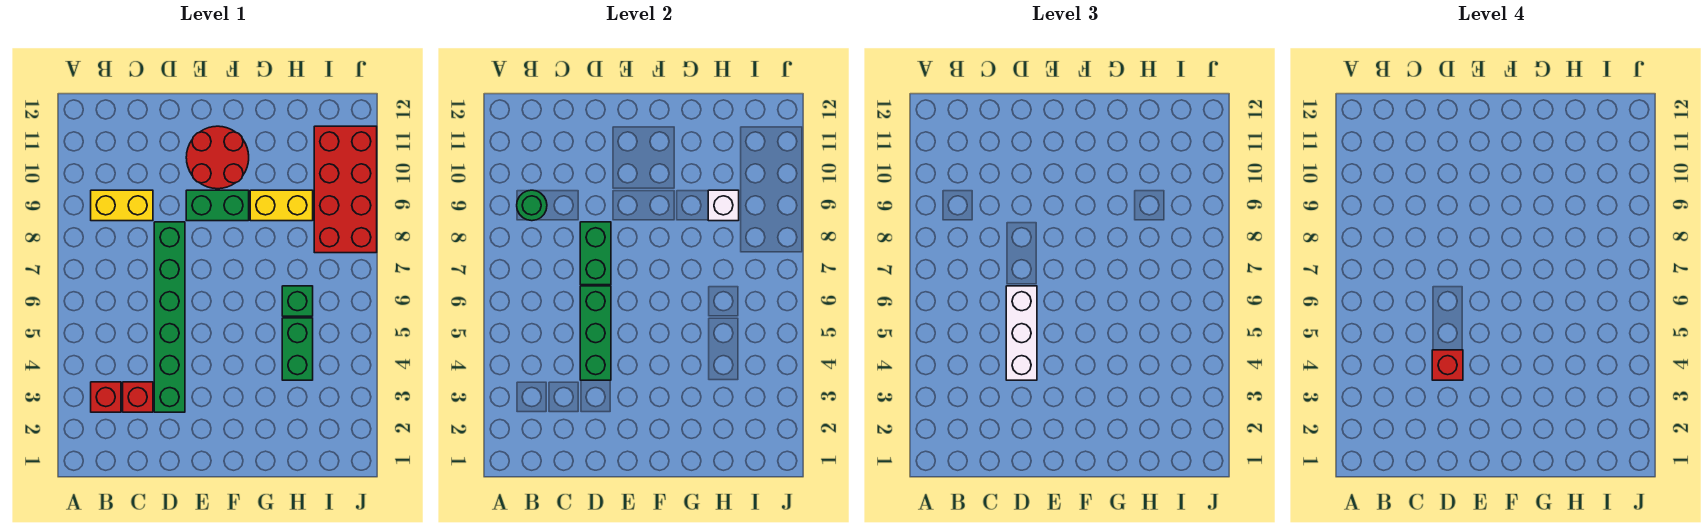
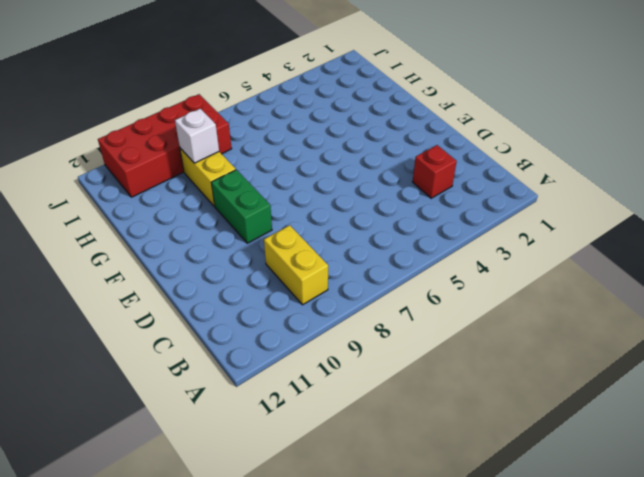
none -> red brick B3 level 1
none -> green brick D3:D8 level 1
none -> red round brick E10:F11 level 1

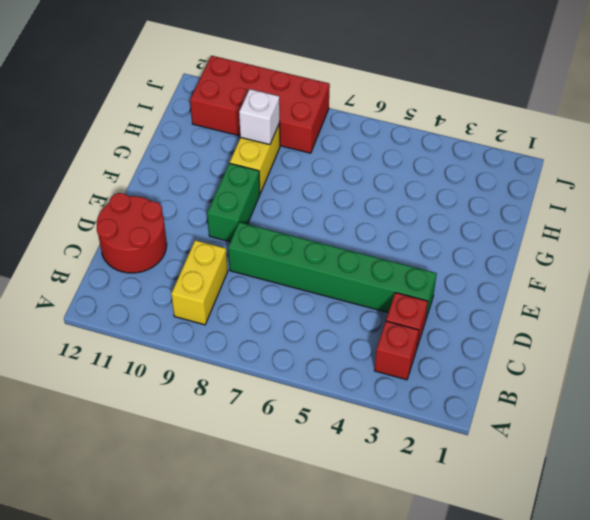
red round brick C11:D12 level 1 -> red round brick E10:F11 level 1
none -> green brick H4:H5 level 1
none -> green brick H6 level 1
none -> green round brick B9 level 2

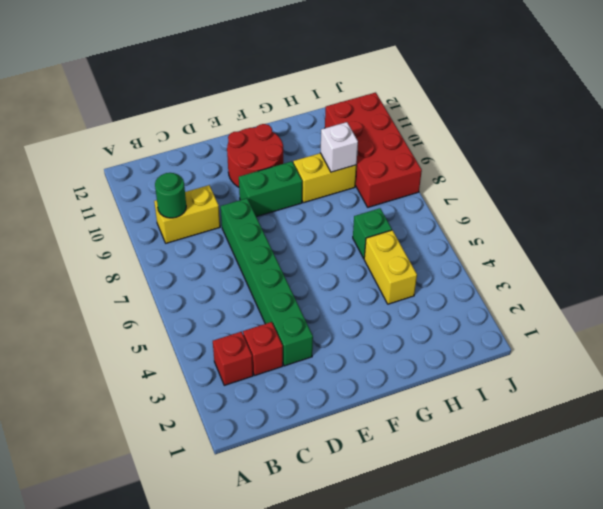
yellow brick H4:H5 level 1 -> green brick H4:H5 level 1
none -> green brick D4:D6 level 2
none -> green brick D7:D8 level 2
none -> white brick D4:D6 level 3

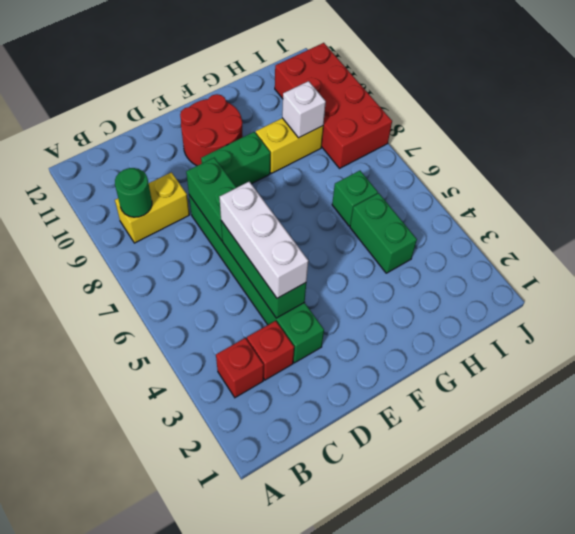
none -> red brick D4 level 4

